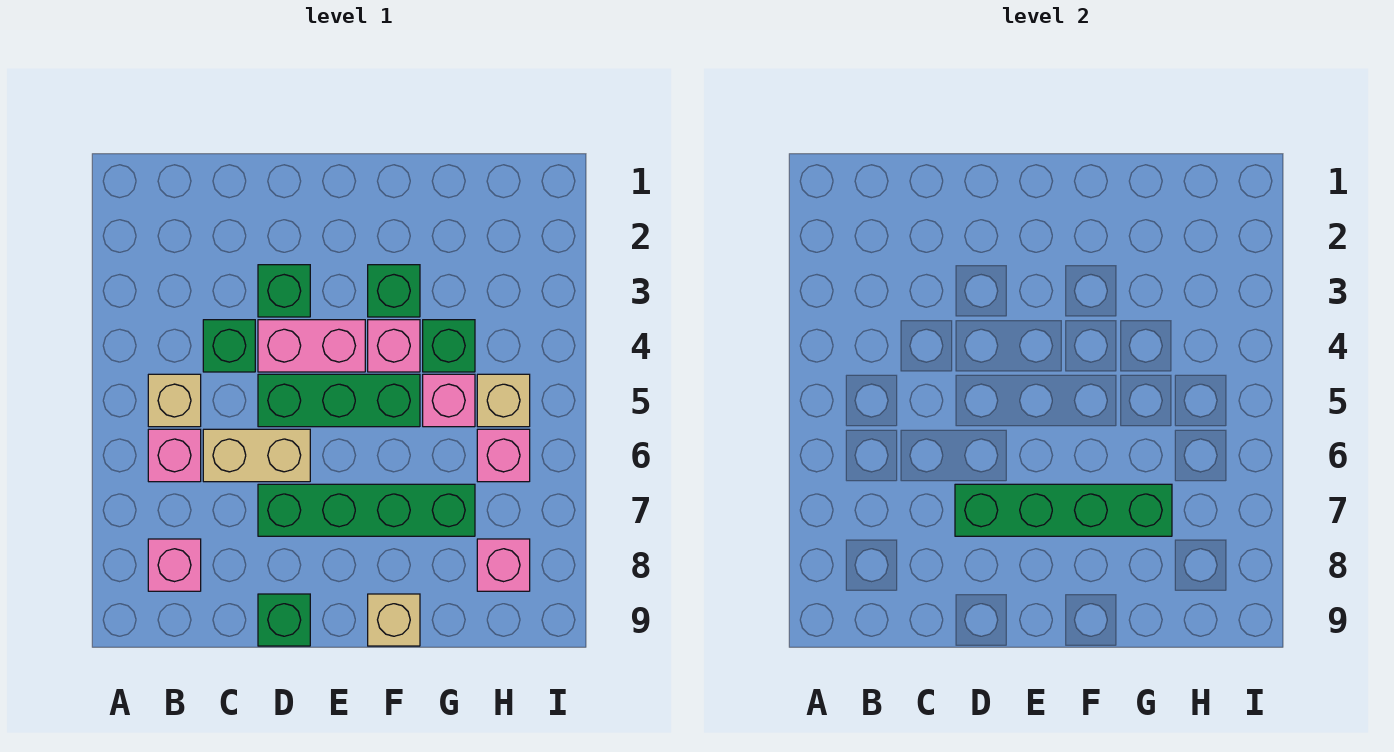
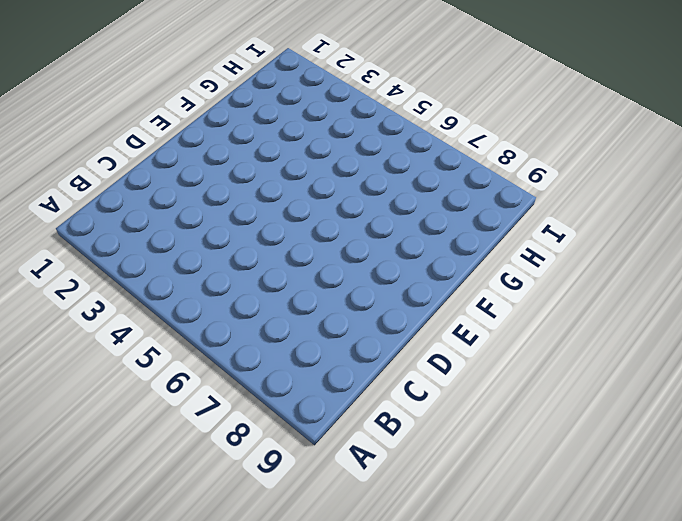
none -> tan brick B5 level 1
none -> pink brick B6 level 1
none -> pink brick B8 level 1

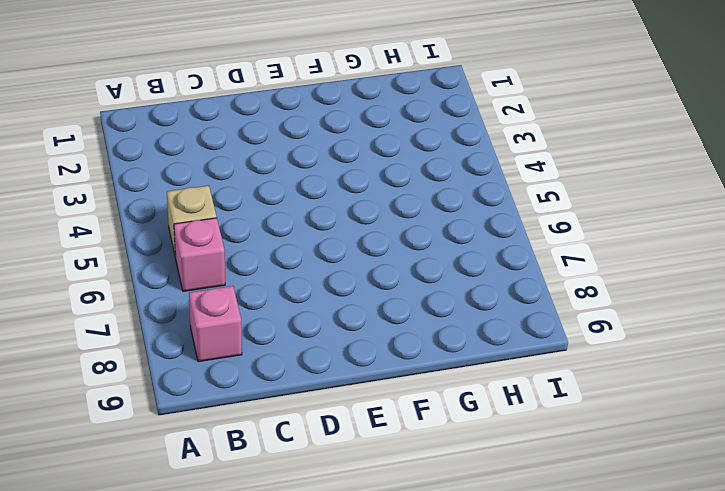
none -> green brick C4 level 1
none -> tan brick C6:D6 level 1
none -> green brick D3 level 1

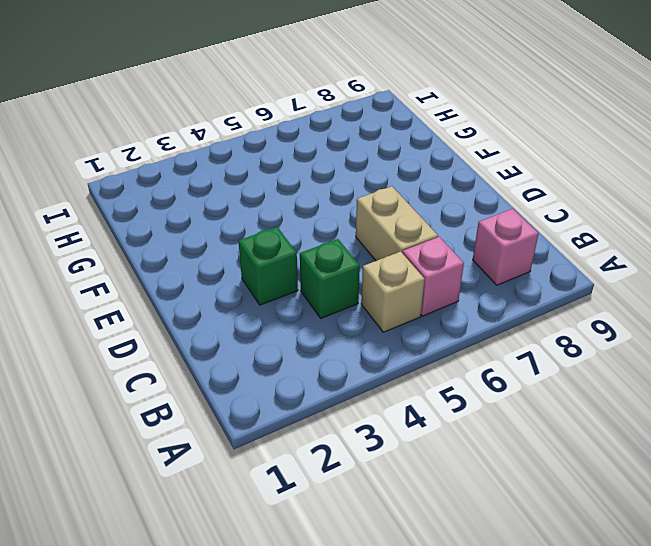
none -> pink brick D4:E4 level 1
none -> green brick D5:F5 level 1
none -> green brick D7:G7 level 1

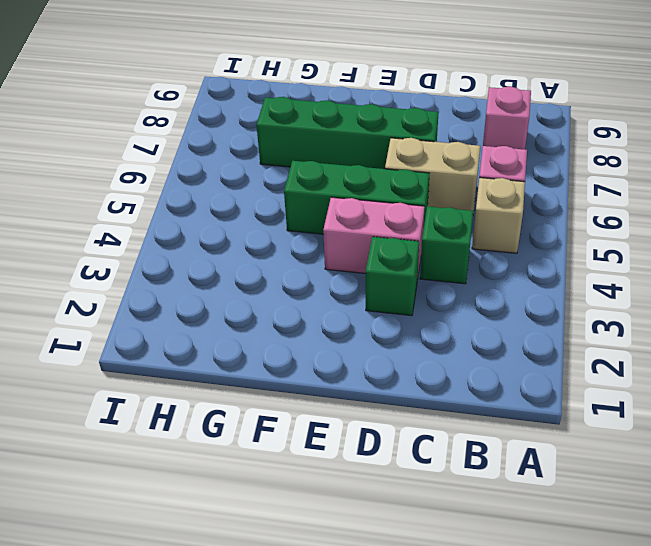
none -> green brick D9 level 1
none -> green brick F3 level 1
none -> pink brick F4 level 1

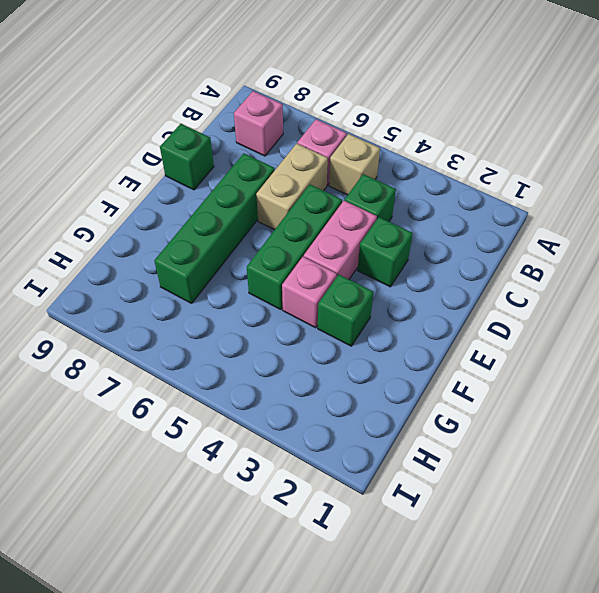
none -> tan brick F9 level 1
none -> green brick G4 level 1
none -> pink brick G5 level 1

